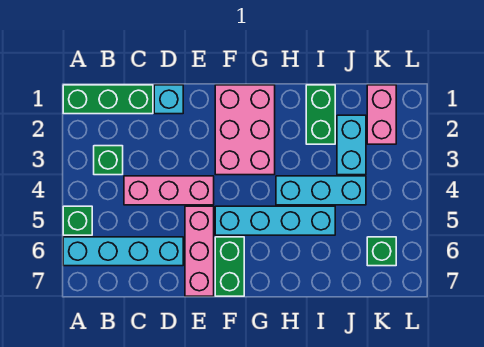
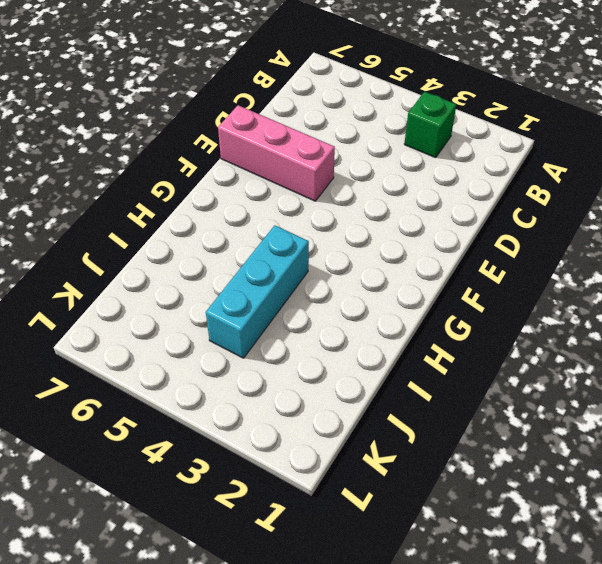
none -> green brick A1:C1 level 1
none -> green brick A5 level 1
none -> cyan brick A6:D6 level 1

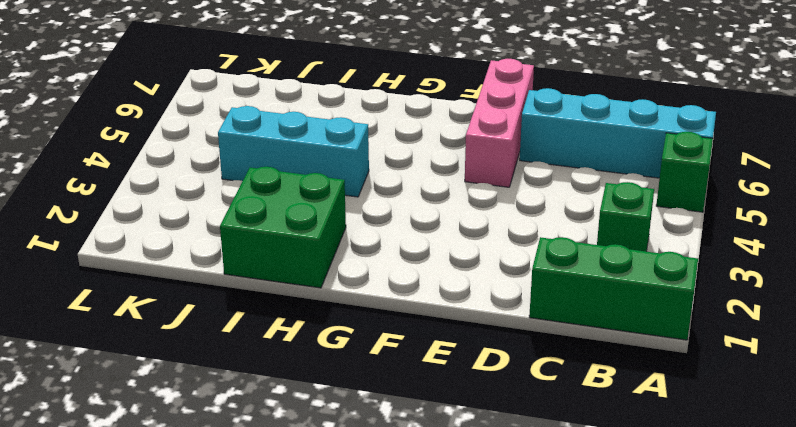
green brick H1:I2 level 1 -> green brick I1:I2 level 1
none -> pink brick C4:E4 level 1
none -> cyan brick D1 level 1
none -> pink brick F1:G3 level 1

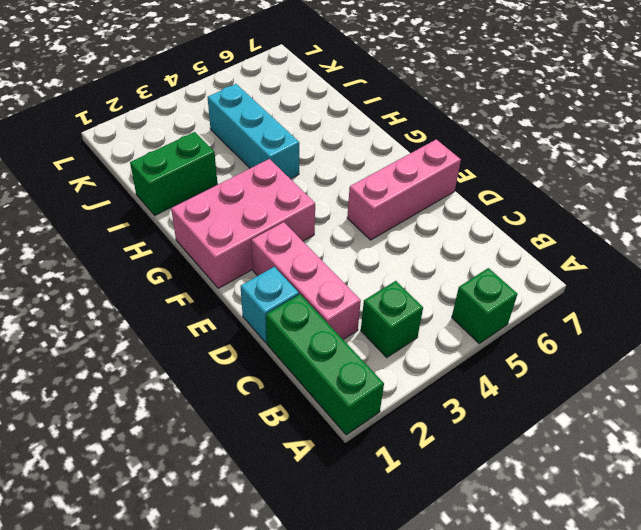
pink brick C2:E2 level 1 -> pink brick C4:E4 level 1
none -> cyan brick A6:D6 level 1
none -> cyan brick F5:I5 level 1
none -> green brick F6:F7 level 1

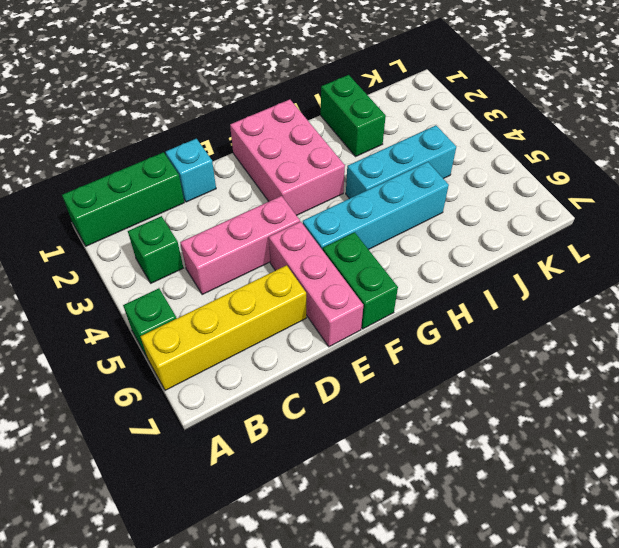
yellow brick A6:D6 level 1 -> cyan brick A6:D6 level 1
none -> cyan brick J2:J3 level 1
none -> pink brick K1:K2 level 1
none -> green brick K6 level 1

